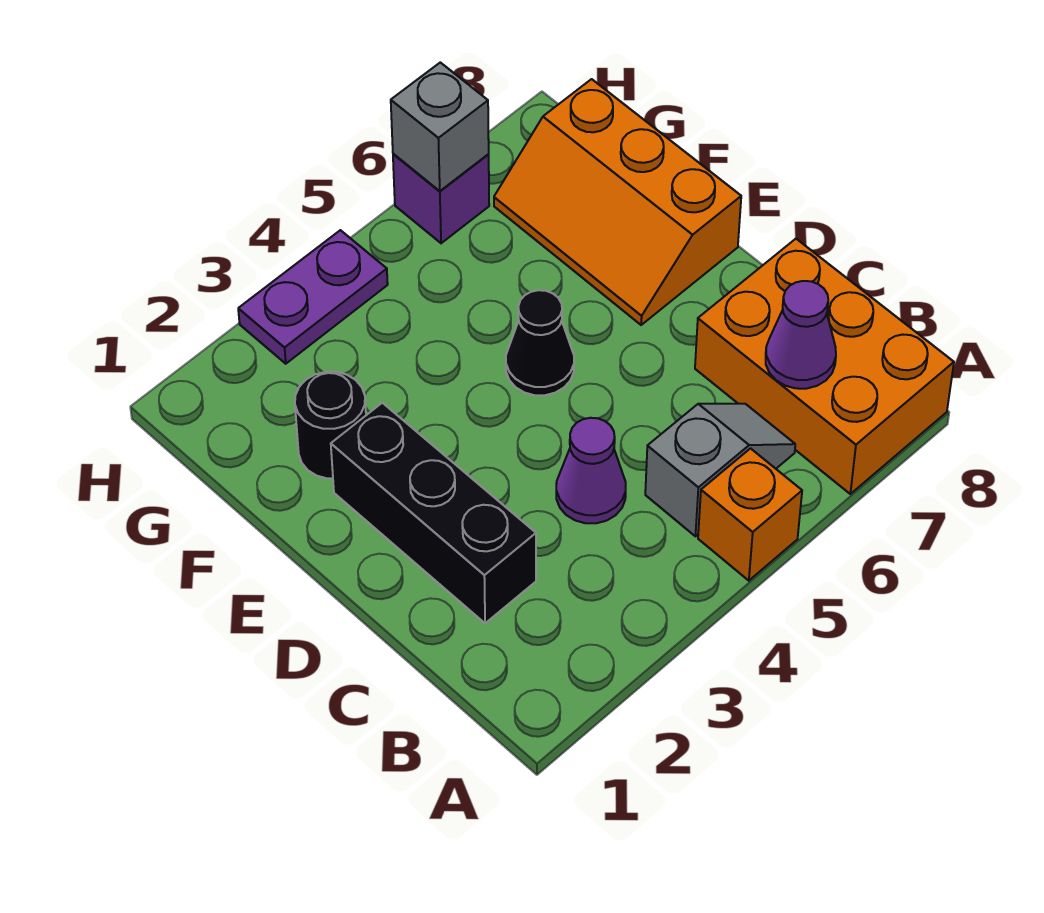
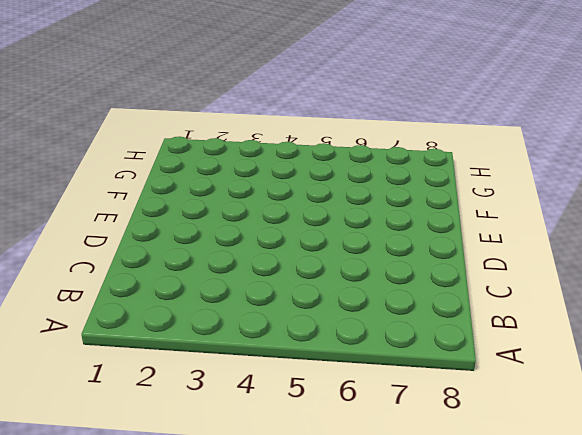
none -> orange brick A5 level 1
none -> orange brick A7:C8 level 1
none -> grey slope B5:B6 level 1 top 5

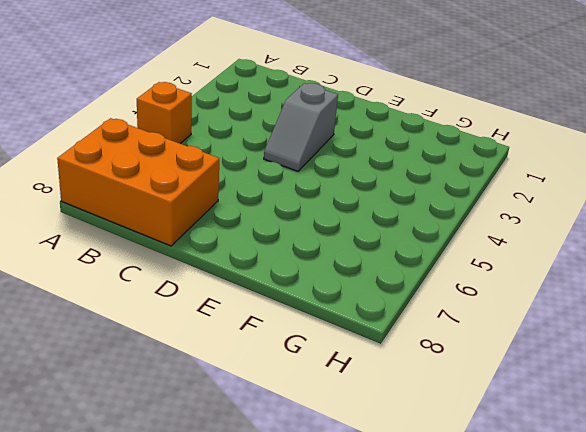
grey slope D3:D4 level 1 top 3 -> grey slope B5:B6 level 1 top 5
none -> black brick C2:E2 level 1
none -> purple cone C4 level 1
none -> black cone E5 level 1

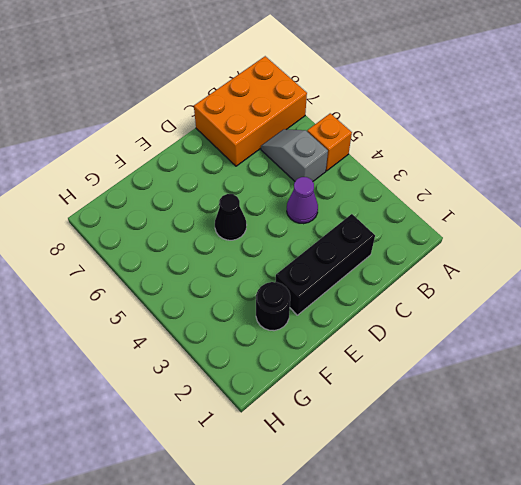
none -> orange slope E7:G8 level 1 top 8
none -> purple plate H3:H4 level 1
none -> purple brick H6 level 1

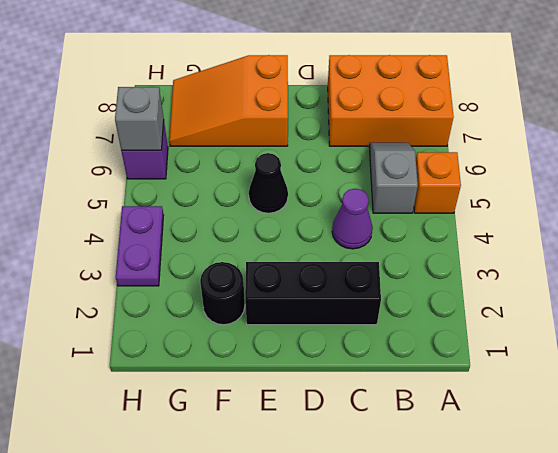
orange slope E7:G8 level 1 top E -> orange slope E7:G8 level 1 top 8
none -> purple cone B7 level 2

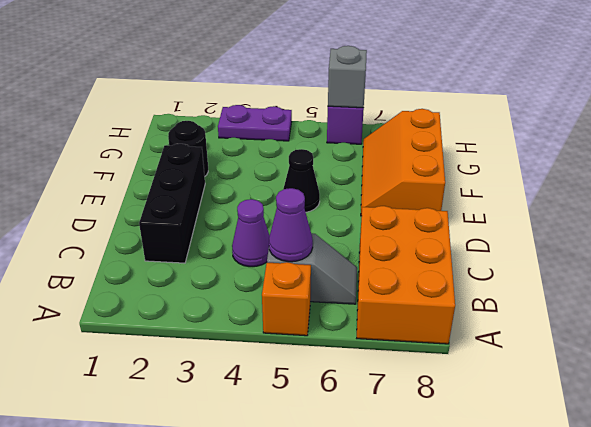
purple cone B5 level 2 -> purple cone B7 level 2

